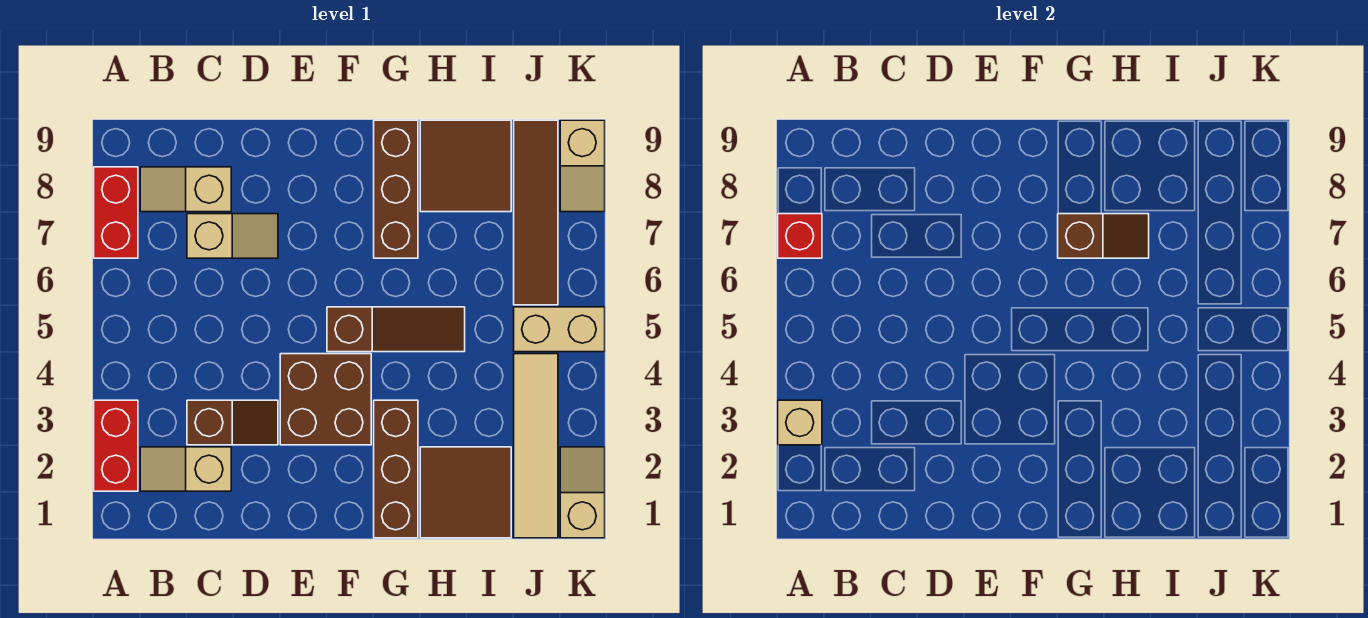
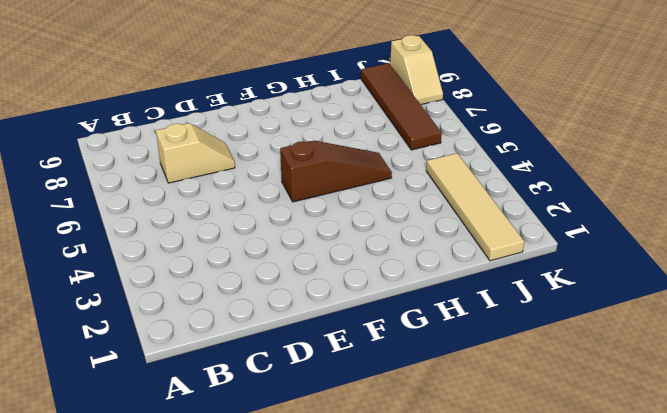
none -> red brick A2:A3 level 1
none -> red brick A7:A8 level 1
none -> tan slope B2:C2 level 1 top C

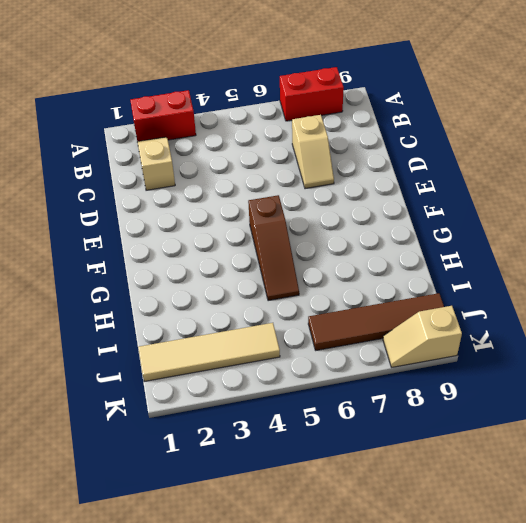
none -> tan slope B8:C8 level 1 top C
none -> brown slope C3:D3 level 1 top C
none -> brown brick E3:F4 level 1

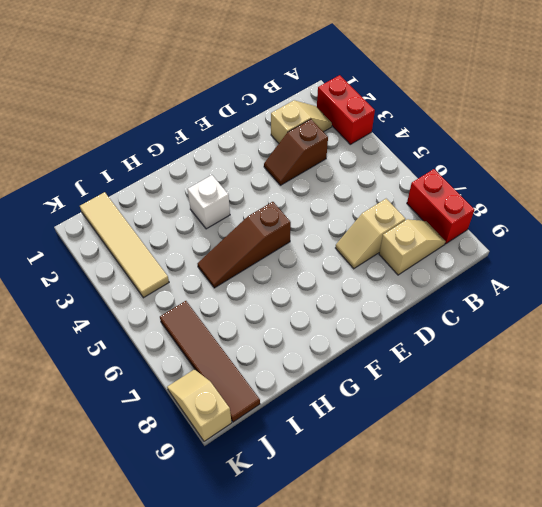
white brick G3 level 1 -> brown brick G1:G3 level 1
none -> brown brick E3:F4 level 1
none -> brown brick G7:G9 level 1
none -> brown tile H1:I2 level 1

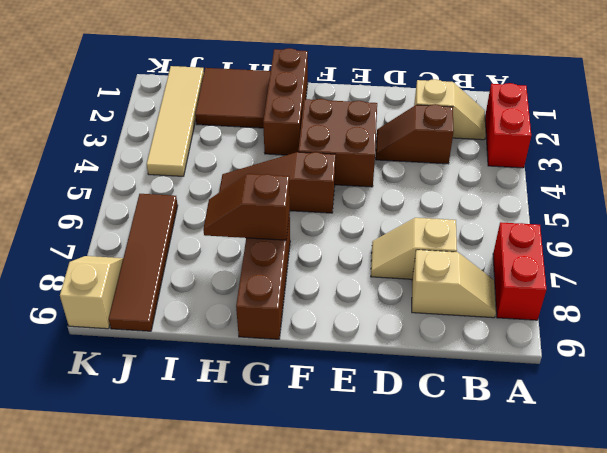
none -> brown tile H8:I9 level 1
none -> tan brick J5:K5 level 1
none -> tan slope K1:K2 level 1 top 1

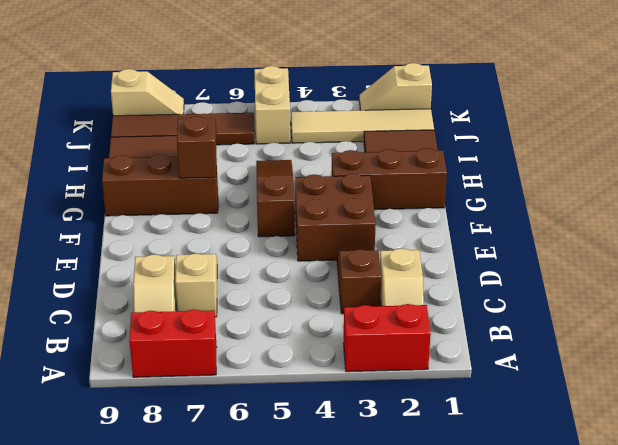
none -> tan brick A3 level 2
none -> red brick A7 level 2

